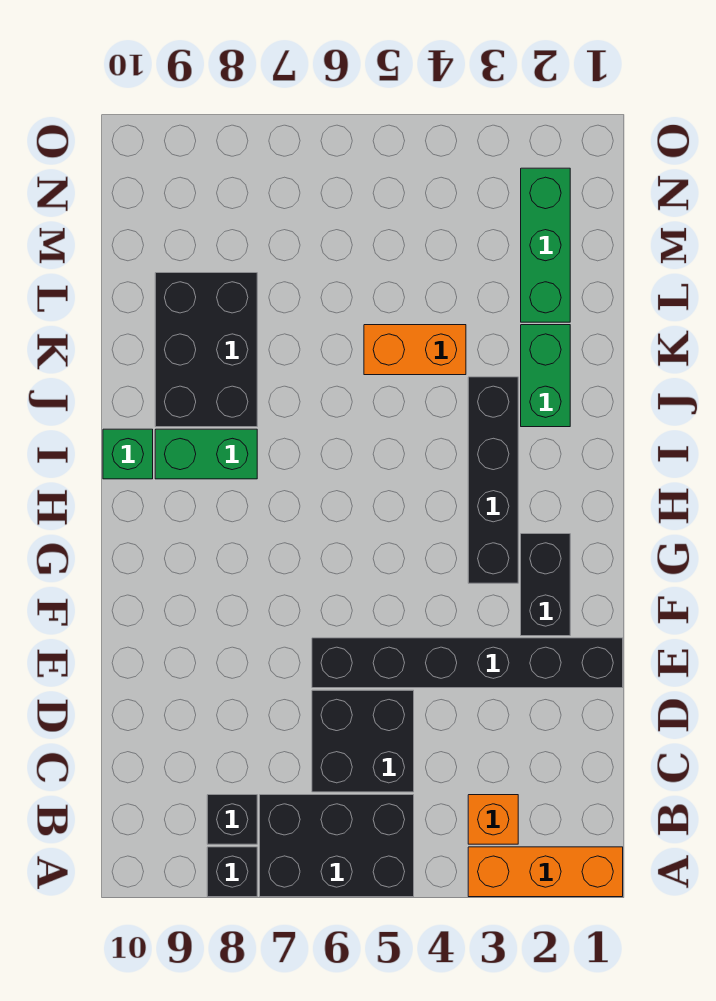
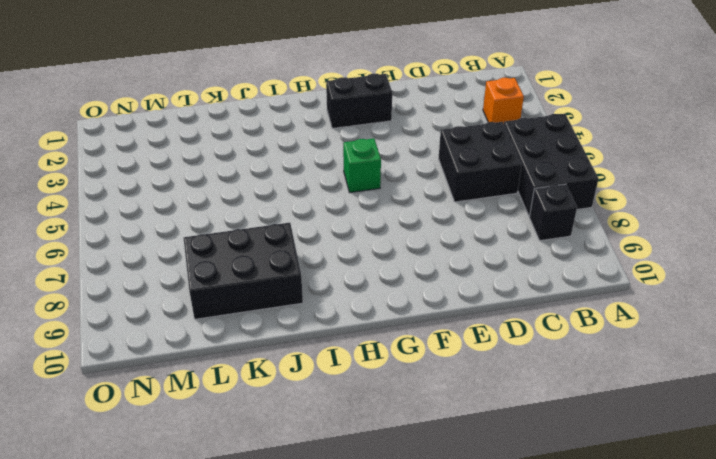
green brick G5 level 1 -> green brick I10 level 1
none -> orange brick A1:A3 level 1
none -> black brick A8 level 1
none -> black brick E1:E6 level 1

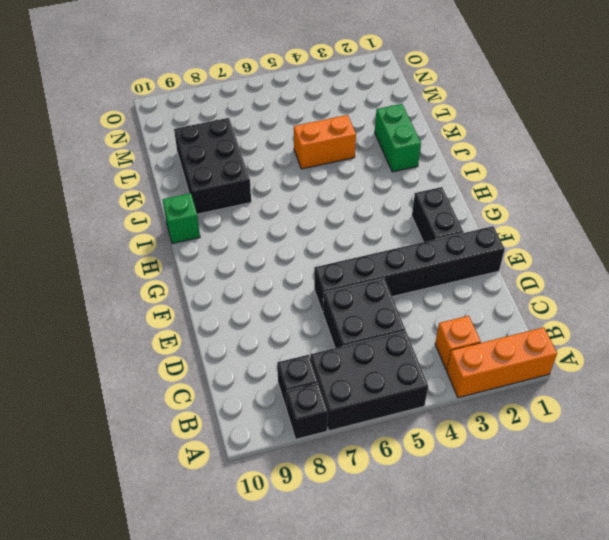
none -> black brick G3:J3 level 1
none -> green brick I8:I9 level 1
none -> green brick L2:N2 level 1

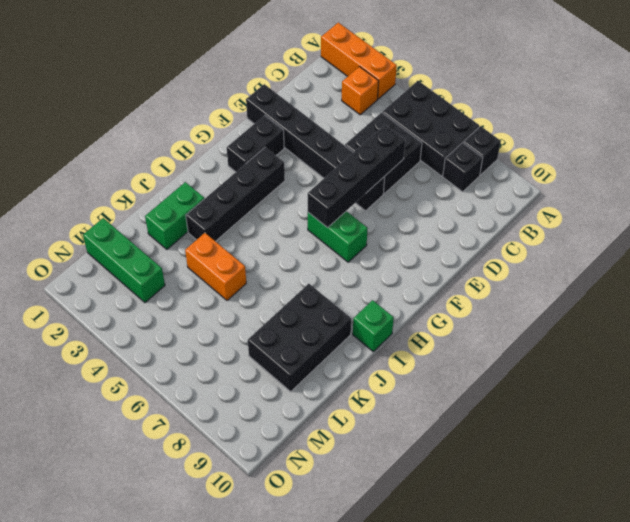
black brick D6:G6 level 2 -> none
green brick G6:G7 level 1 -> green brick I8:I9 level 1
green brick M1:M3 level 1 -> green brick L2:N2 level 1

